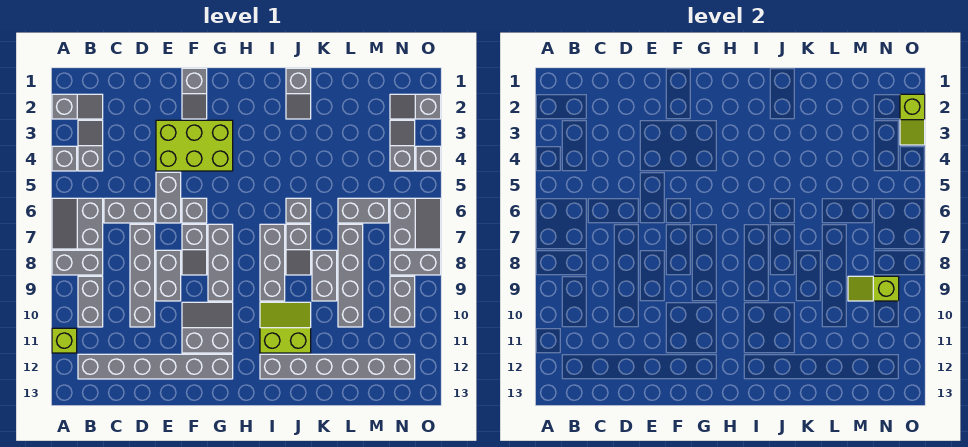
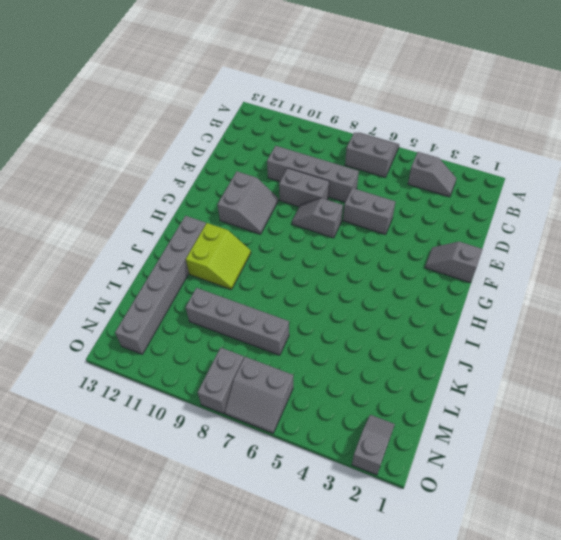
none -> grey slope A2:B2 level 1 top A
none -> grey brick A4 level 1
none -> grey brick A8:B8 level 1
none -> lime brick A11 level 1

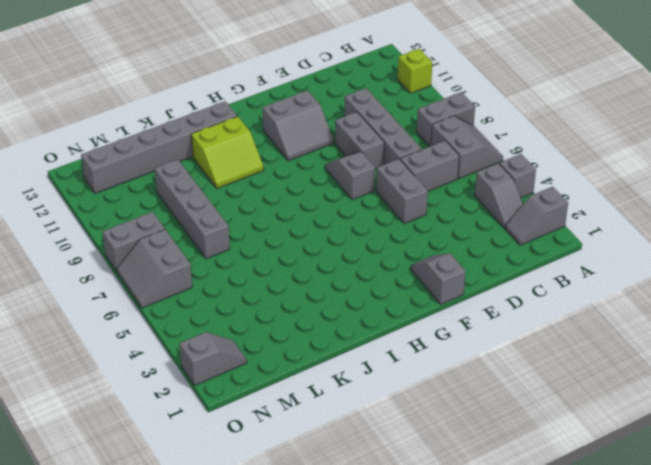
none -> grey brick B9:B10 level 1
none -> grey brick B12:G12 level 1
none -> lime brick E3:G4 level 1
none -> grey brick F6 level 1

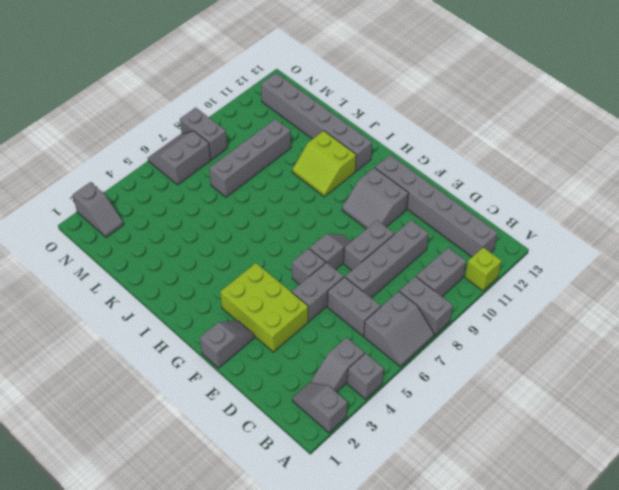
none -> grey brick G7:G9 level 1
none -> grey brick I7:I9 level 1
none -> grey slope J1:J2 level 1 top 1
none -> grey brick J6 level 1

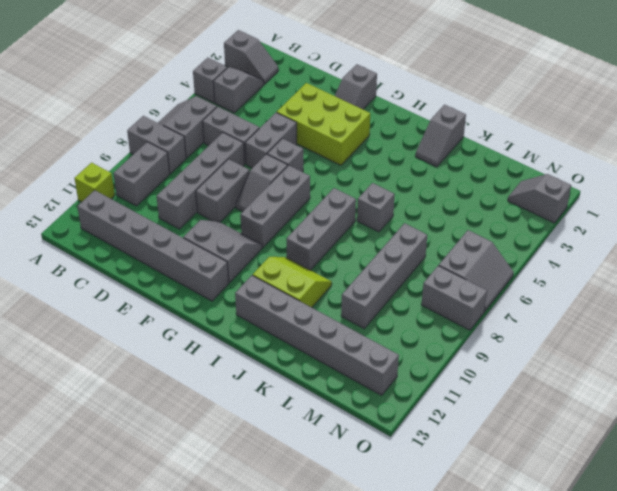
none -> grey slope J7:J8 level 1 top 7
none -> grey brick K8:K9 level 1
none -> grey brick L6:M6 level 1
none -> grey slope N3:N4 level 1 top 4

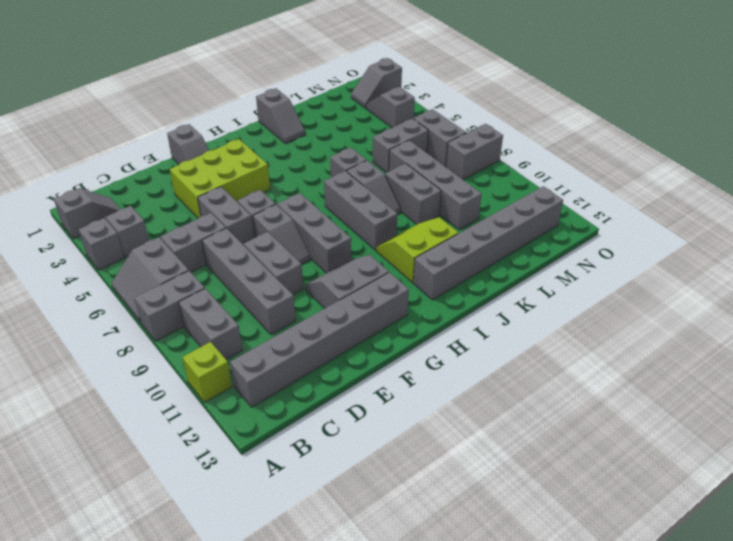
none -> grey brick N9:N10 level 1
none -> grey brick O4 level 1
none -> lime slope M9:N9 level 2 top N
none -> lime slope O2:O3 level 2 top 2

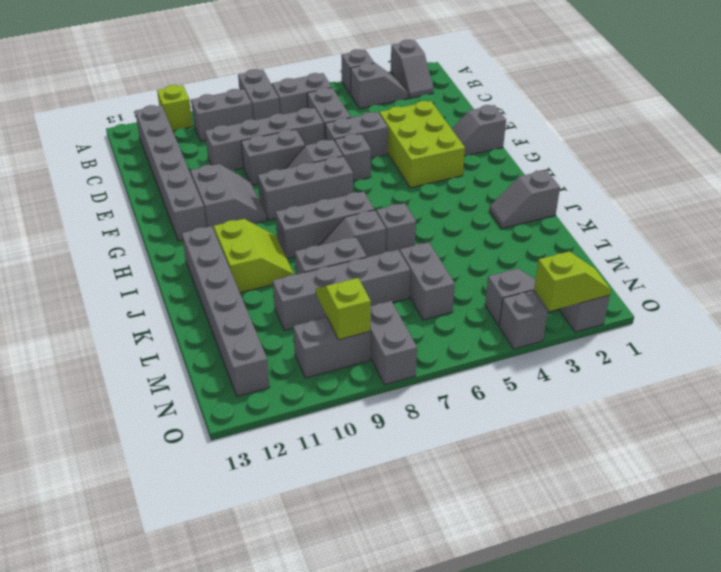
lime slope O2:O3 level 2 top 3 -> lime slope O2:O3 level 2 top 2
none -> grey slope N6:O7 level 1 top N

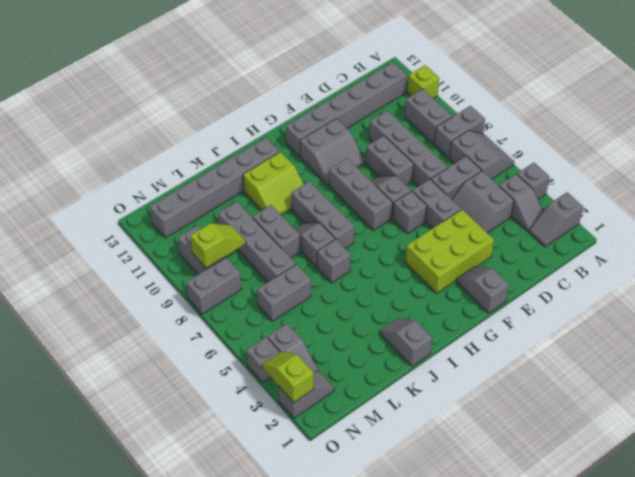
grey slope C4:D5 level 1 top C -> grey slope N6:O7 level 1 top N

